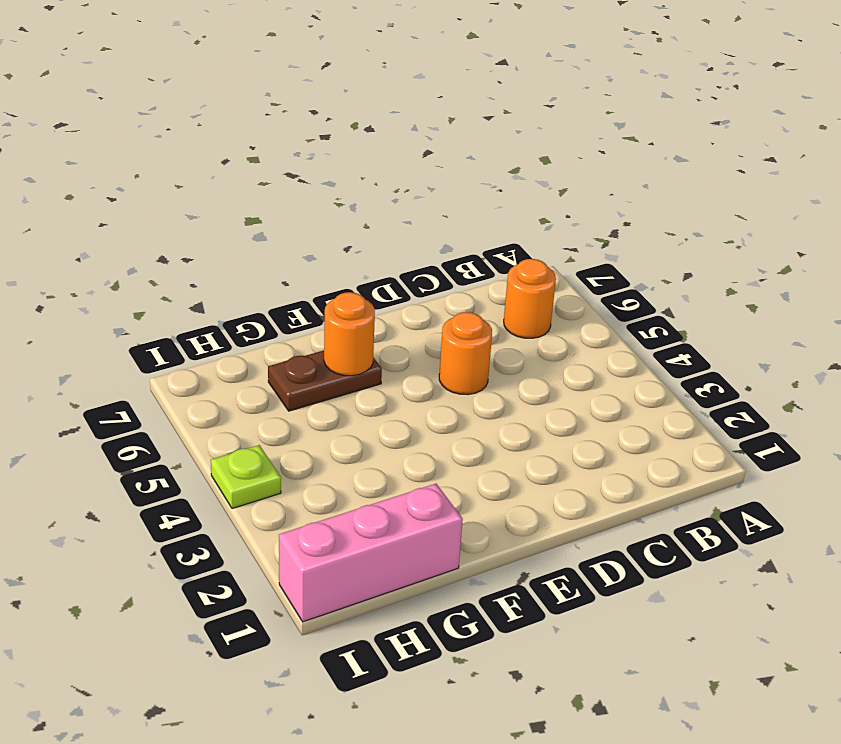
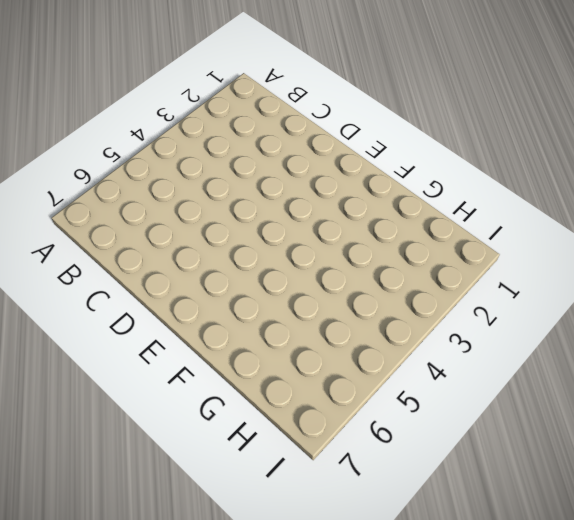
none -> orange round brick B6 level 1
none -> orange round brick D5 level 1

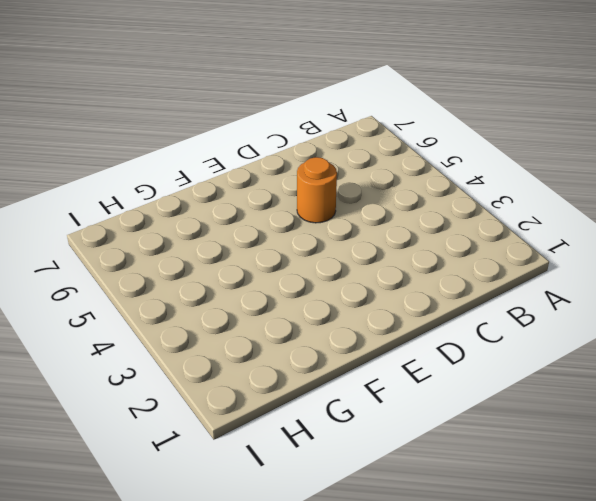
none -> orange round brick B6 level 1
none -> brown plate F6:G6 level 1

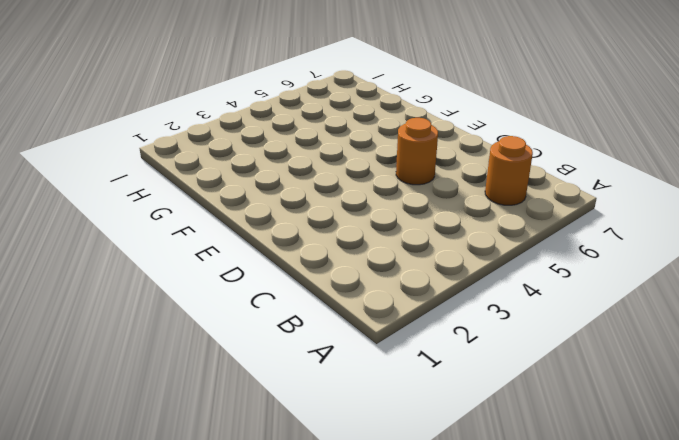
none -> brown plate F6:G6 level 1
none -> pink brick G1:I1 level 1

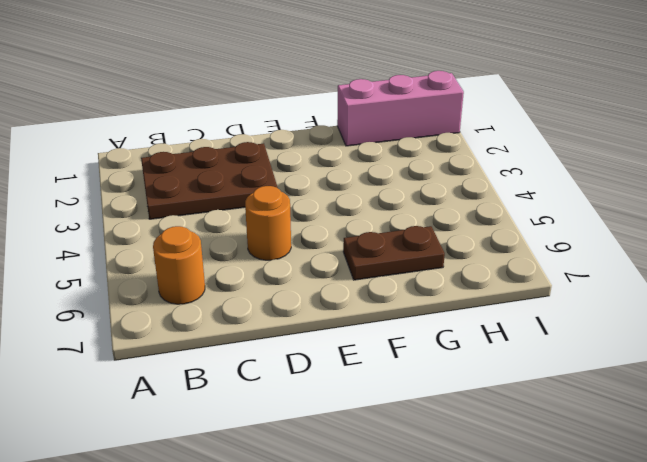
brown plate B2:D3 level 1 -> none
none -> lime plate I4 level 1
none -> orange round brick F6 level 2

